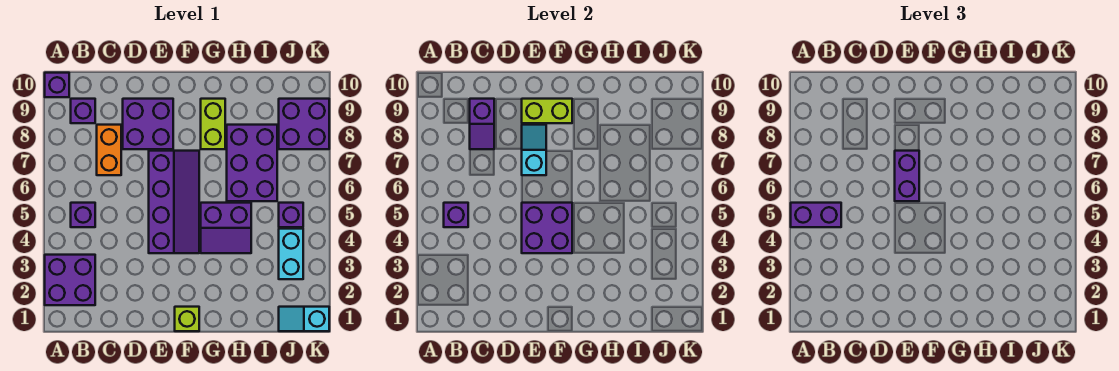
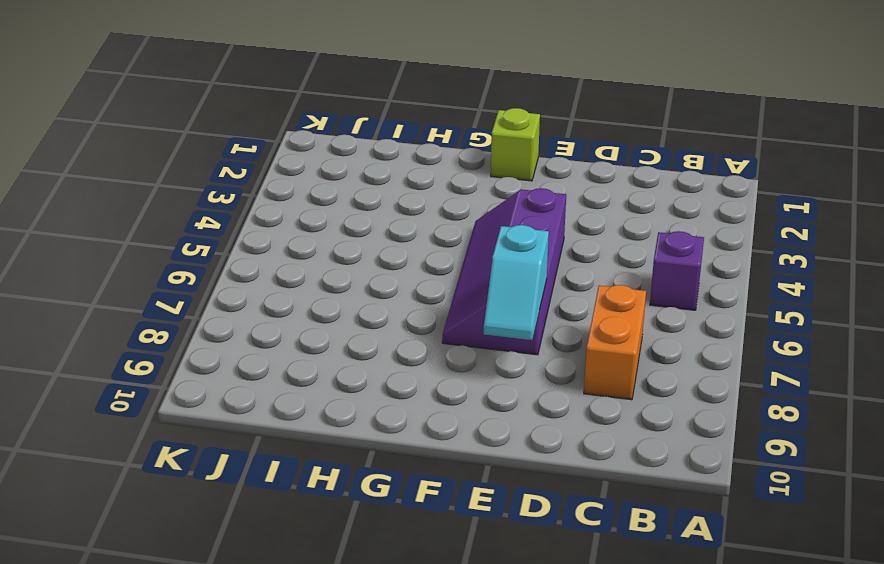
none -> purple brick A2:B3 level 1
none -> purple brick A10 level 1
none -> purple brick B9 level 1

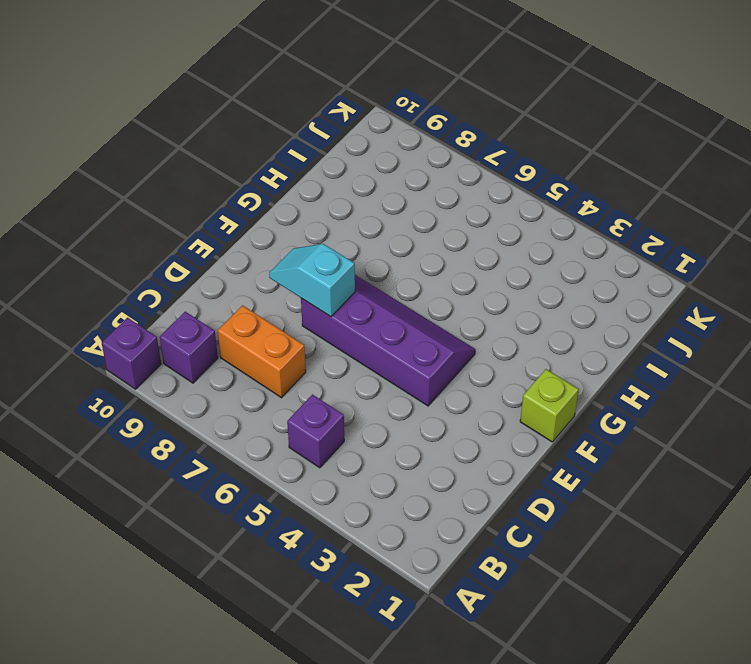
none -> purple brick A2:B3 level 1
none -> purple brick D8:E9 level 1
none -> purple slope G4:H5 level 1 top 5

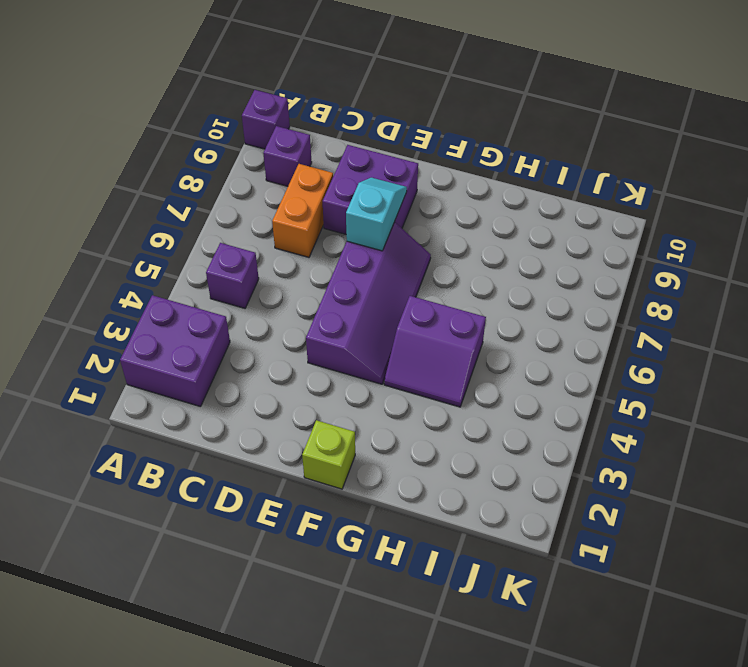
none -> lime brick G8:G9 level 1
none -> purple brick H6:I8 level 1
none -> cyan slope J1:K1 level 1 top K

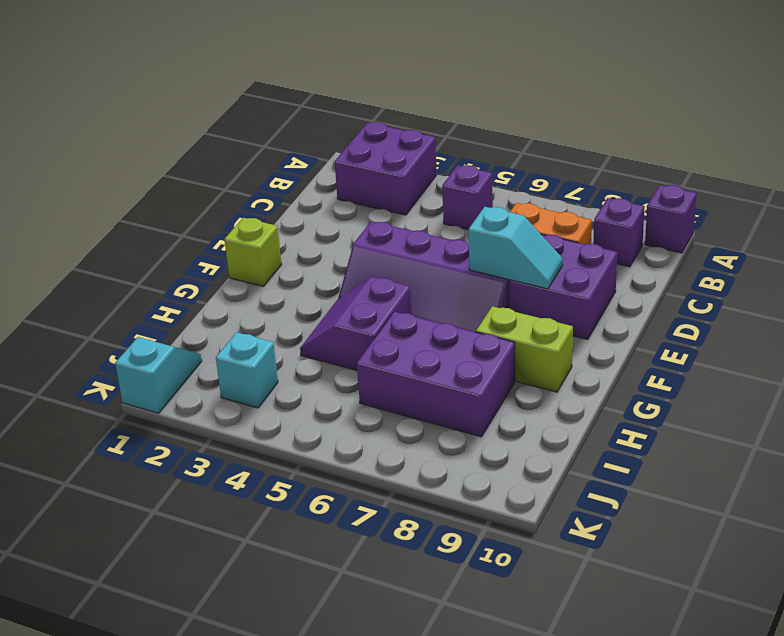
cyan brick J3 level 1 -> cyan brick J3:J4 level 1
none -> purple brick J5 level 1
none -> purple brick J8:K9 level 1
none -> purple brick B5 level 2

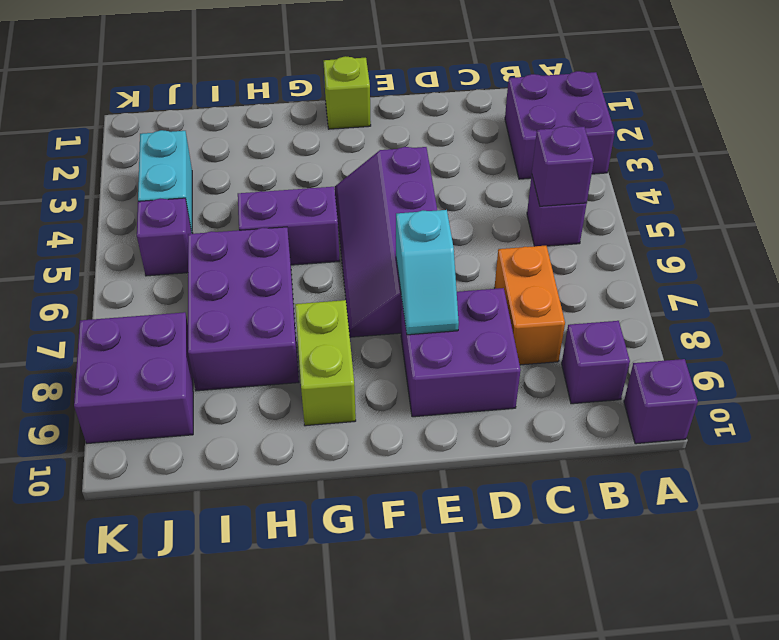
none -> cyan slope J1:K1 level 1 top K
none -> purple slope C8:C9 level 2 top 9
none -> purple brick E4:F5 level 2

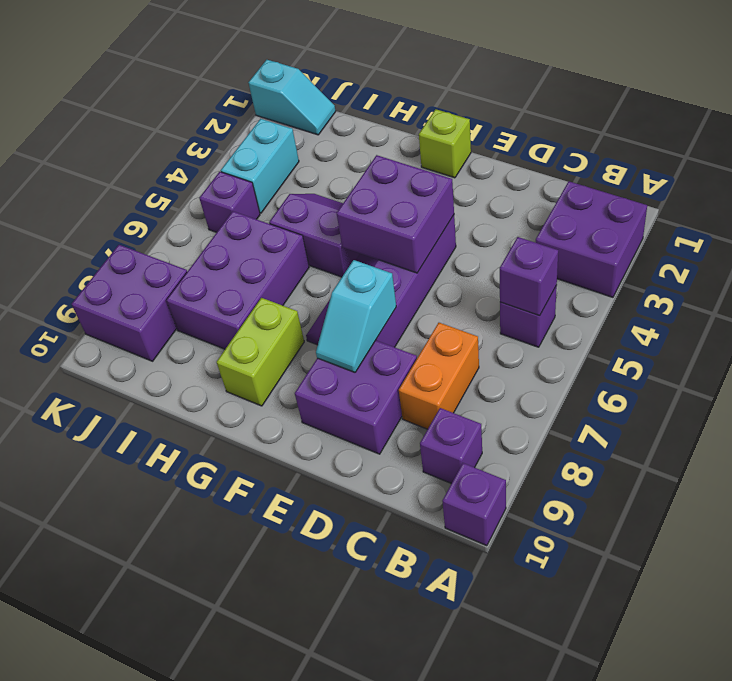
none -> purple slope C8:C9 level 2 top 9
none -> lime brick E9:F9 level 2
none -> purple brick A5:B5 level 3

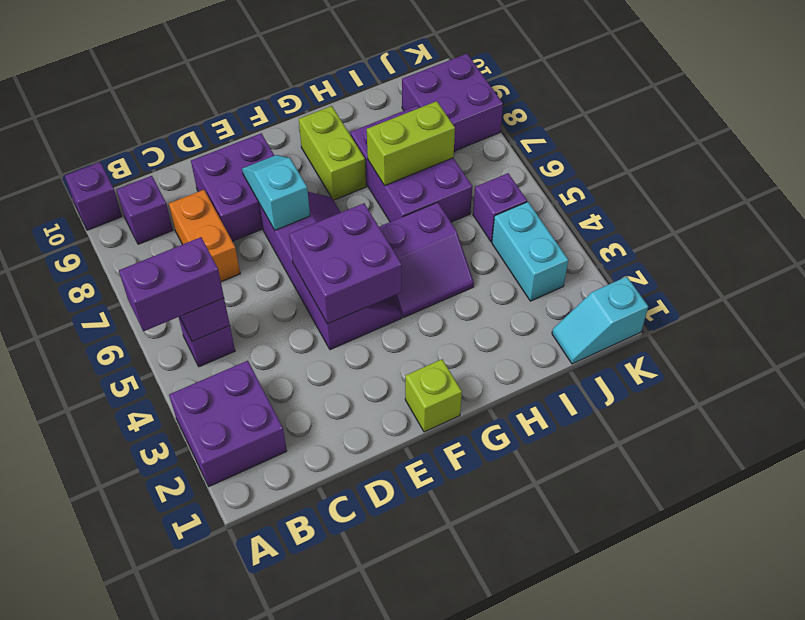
lime brick H7:I7 level 2 -> lime brick E9:F9 level 2
none -> purple slope C8:C9 level 2 top 9
none -> purple brick E6:E7 level 3

